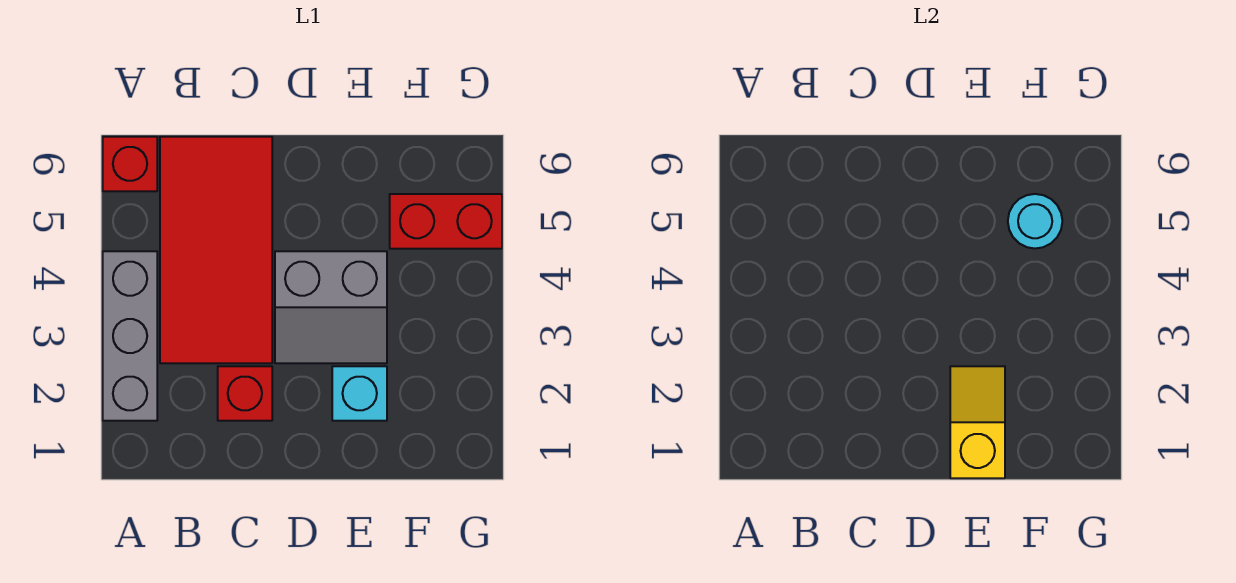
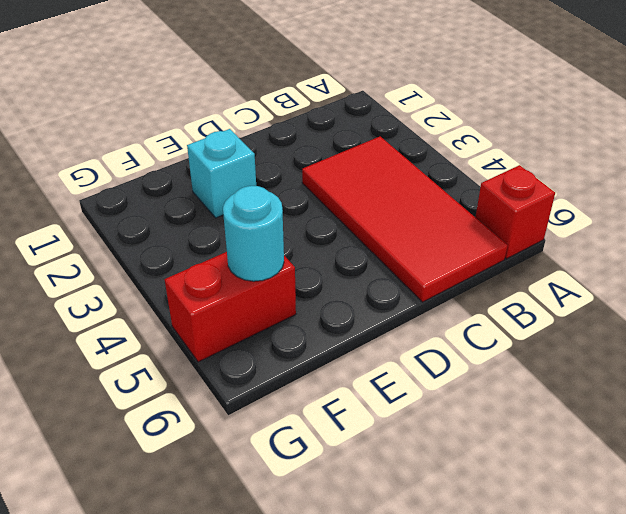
none -> grey brick A2:A4 level 1
none -> red brick C2 level 1

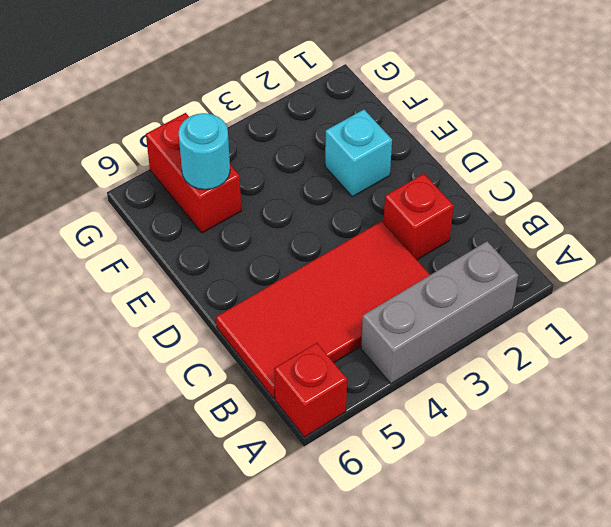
none -> grey slope D3:E4 level 1 top 4
none -> yellow slope E1:E2 level 2 top 1

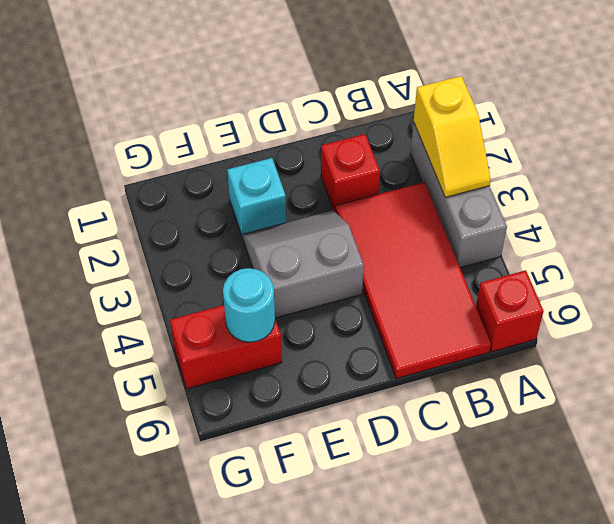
yellow slope A2:A3 level 2 top 2 -> yellow slope E1:E2 level 2 top 1

